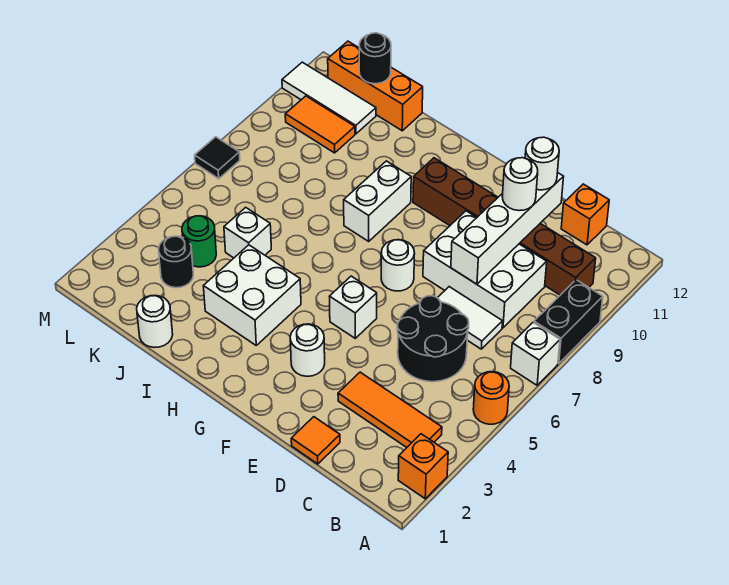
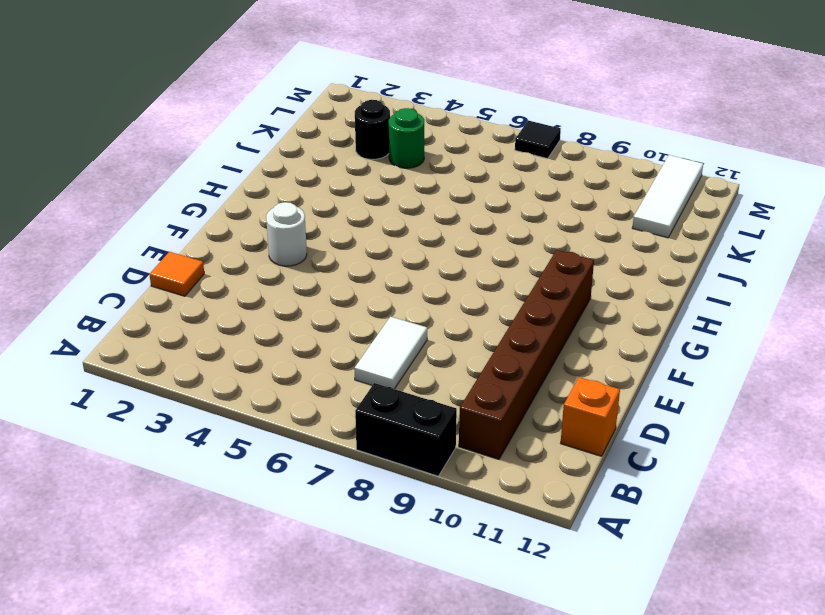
none -> orange brick A2 level 1
none -> orange round brick A5 level 1
none -> white brick A7 level 1

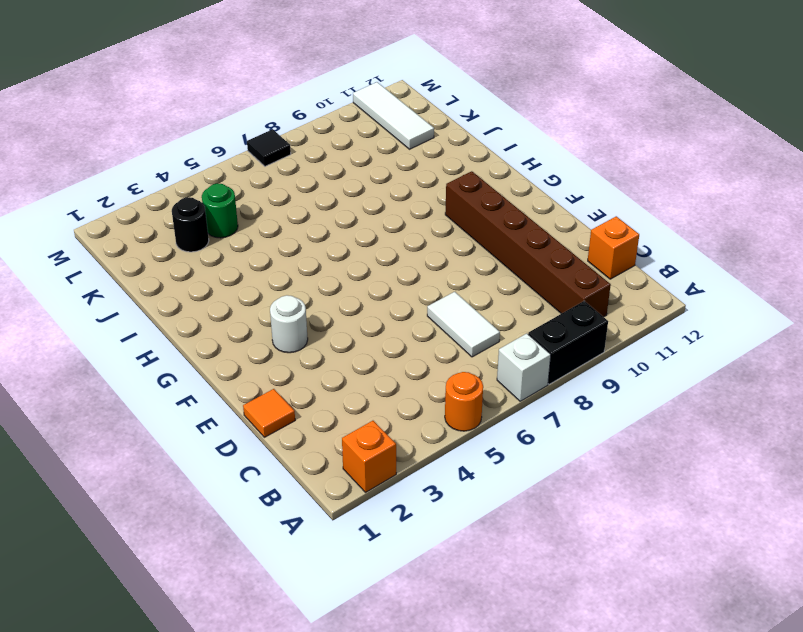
none -> orange tile B3:D3 level 1
none -> black round brick C5:D6 level 1
none -> white brick C8:E9 level 1

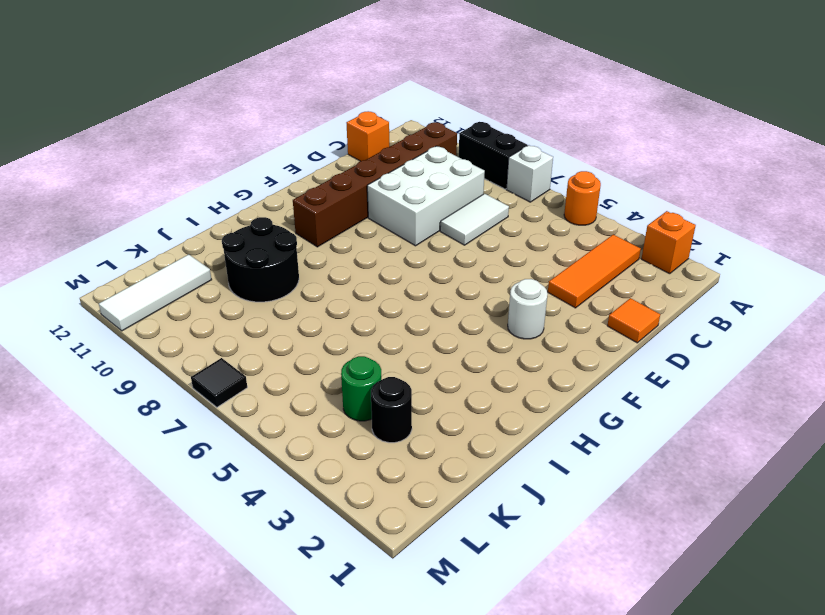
black round brick I9:J10 level 1 -> black round brick C5:D6 level 1
none -> white brick F5 level 1
none -> white round brick F7 level 1
none -> white brick H3:I4 level 1

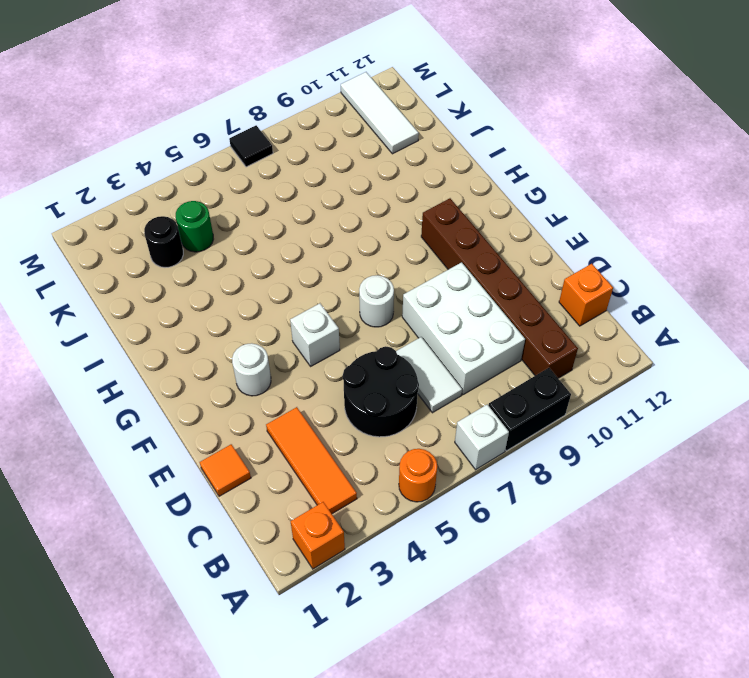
none -> white brick H3:I4 level 1
none -> white brick H8:H9 level 1
none -> white round brick J1 level 1

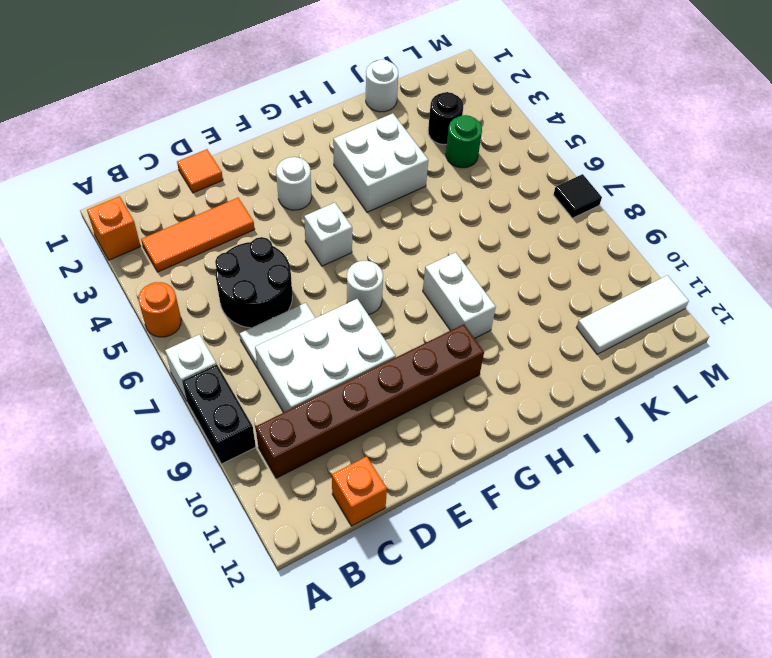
none -> white brick J5 level 1
none -> orange brick J12:L12 level 1
none -> orange tile K10:L10 level 1

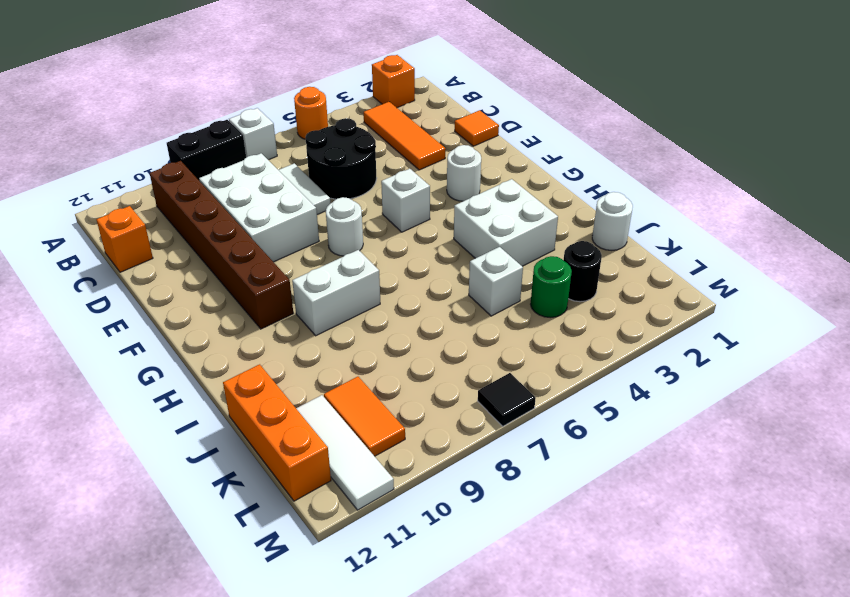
none -> white brick D8:D11 level 2
none -> black round brick K12 level 2
none -> white round brick D10 level 3

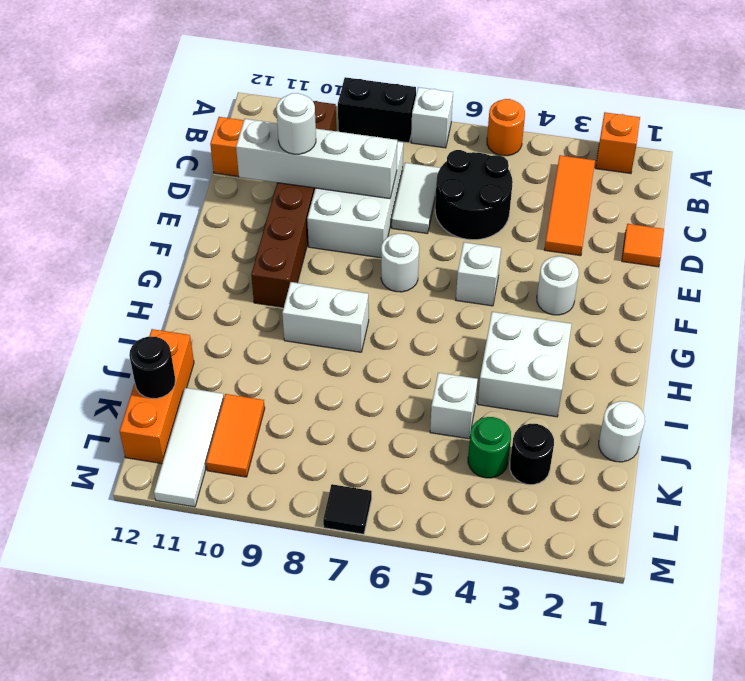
none -> white round brick D11 level 3

